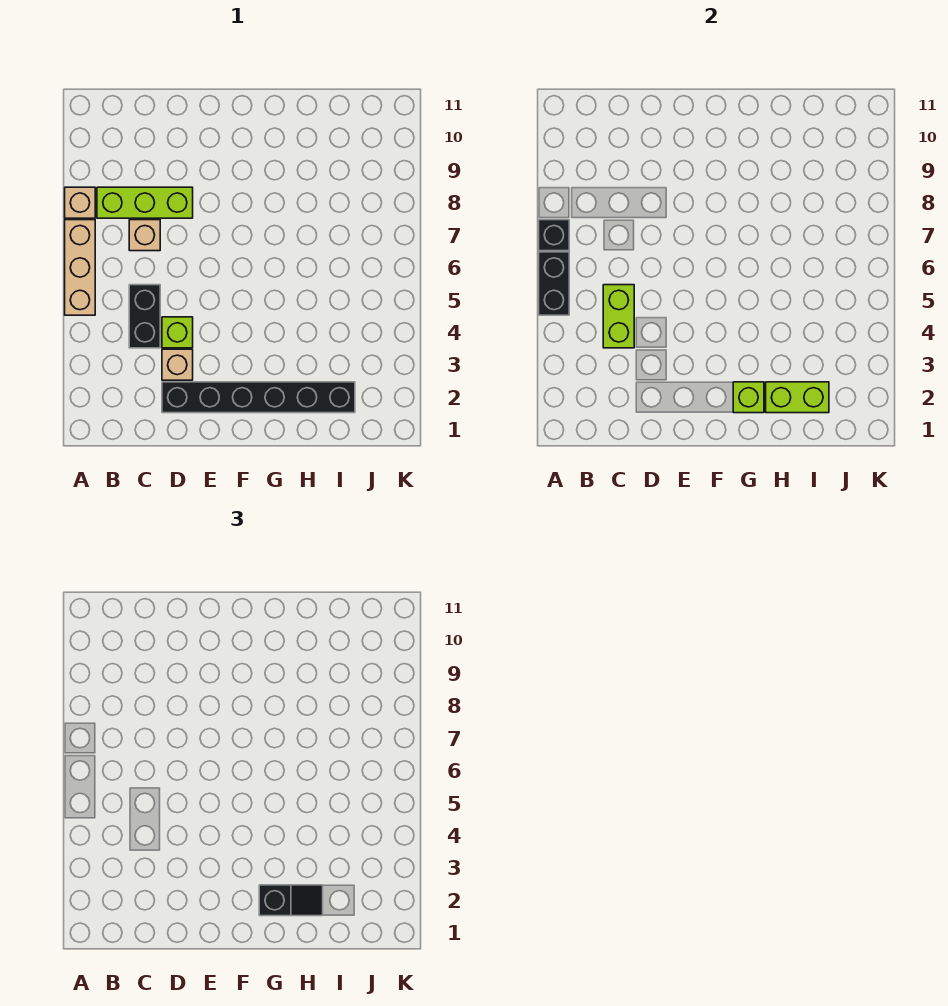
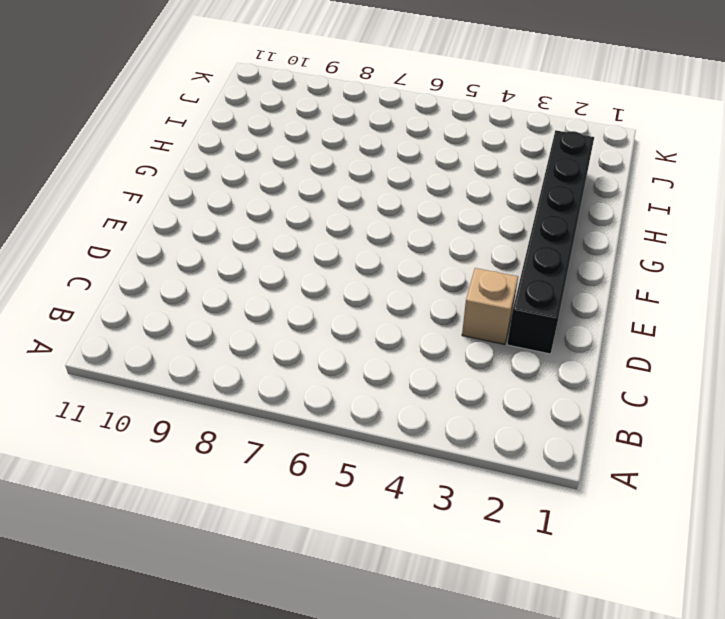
none -> tan brick A5:A7 level 1
none -> tan brick A8 level 1
none -> lime brick B8:D8 level 1

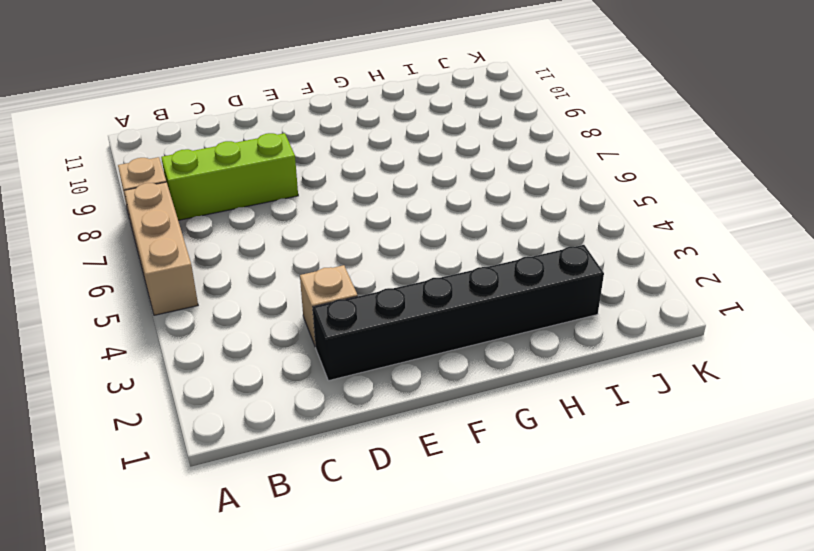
none -> black brick C4:C5 level 1
none -> tan brick C7 level 1
none -> lime brick D4 level 1

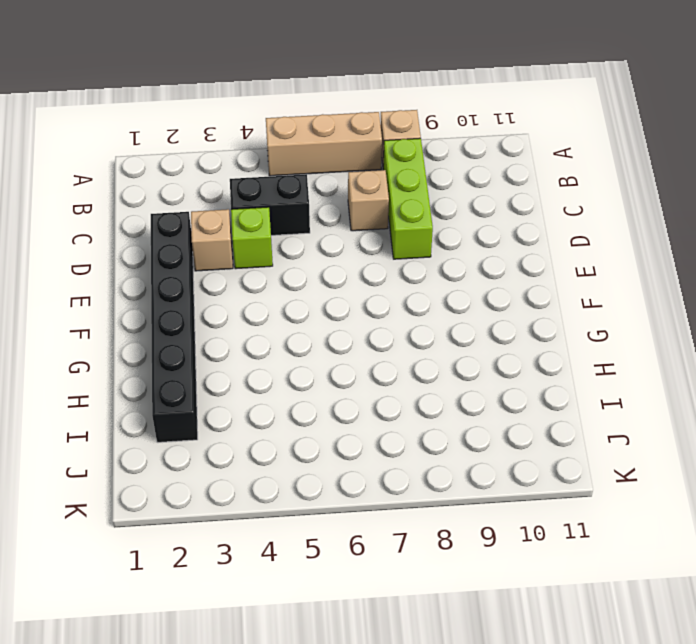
none -> black brick A5:A6 level 2
none -> black brick A7 level 2
none -> lime brick C4:C5 level 2

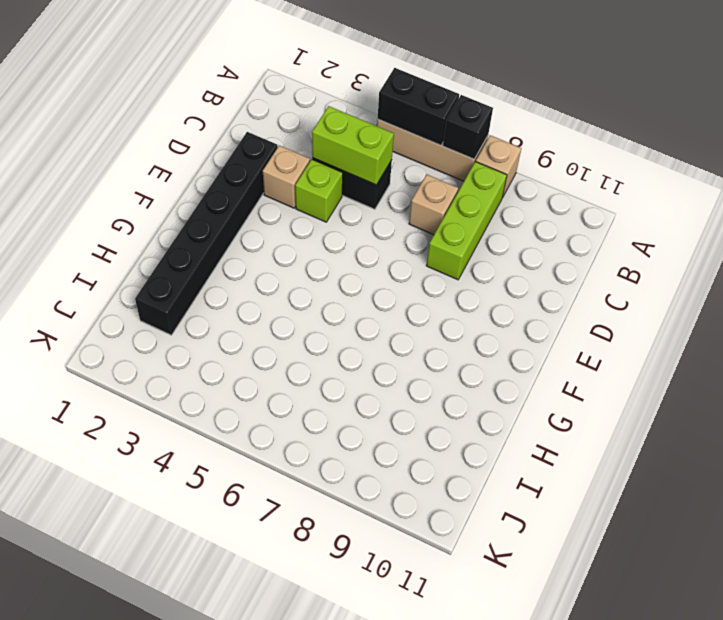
none -> lime brick G2 level 2
none -> lime brick H2:I2 level 2
none -> black slope G2:H2 level 3 top G

